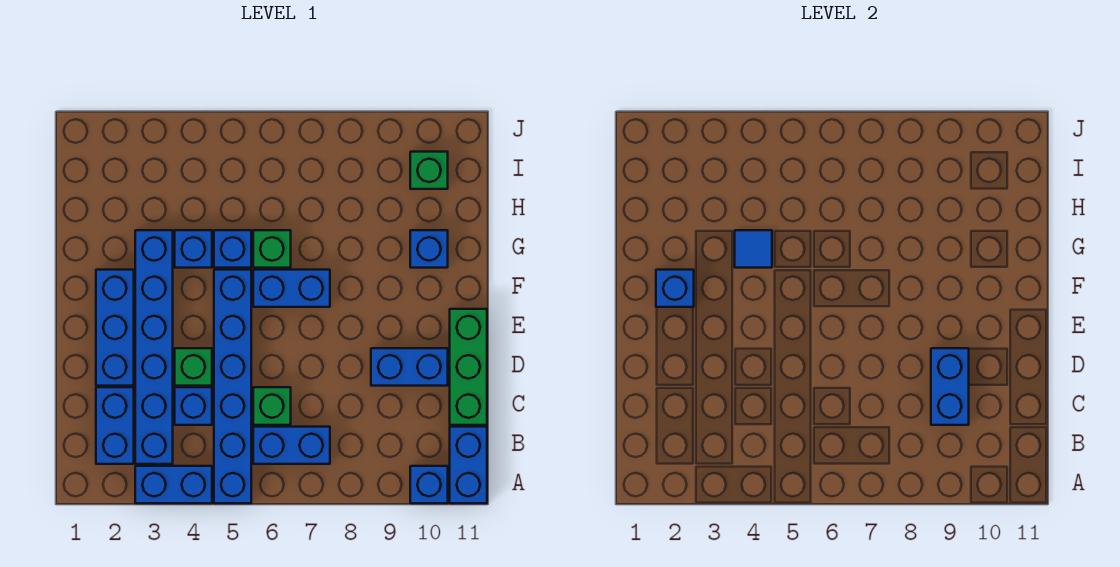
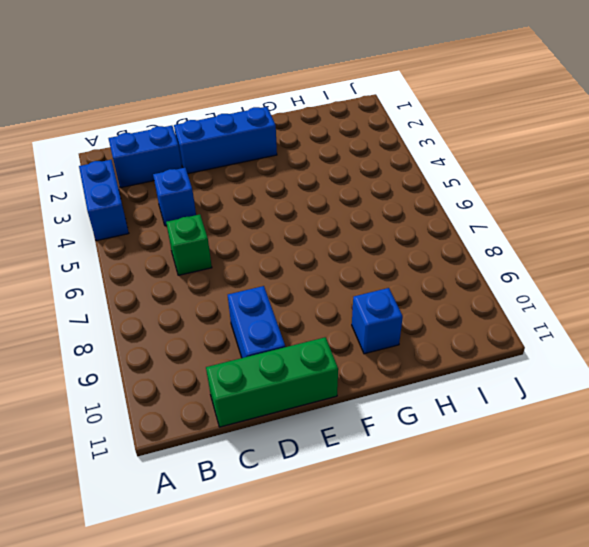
none -> blue brick A5:F5 level 1
none -> blue brick A10 level 1
none -> blue brick A11:B11 level 1

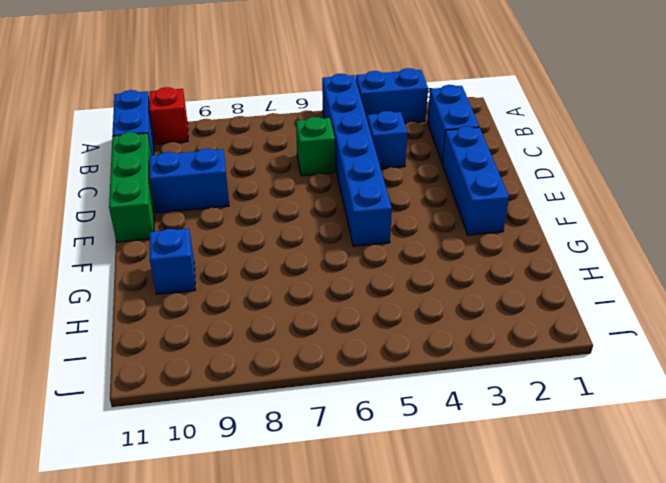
red brick A10 level 1 -> blue brick A10 level 1
none -> blue brick B3:G3 level 1
none -> blue brick B6:B7 level 1
none -> green brick D4 level 1

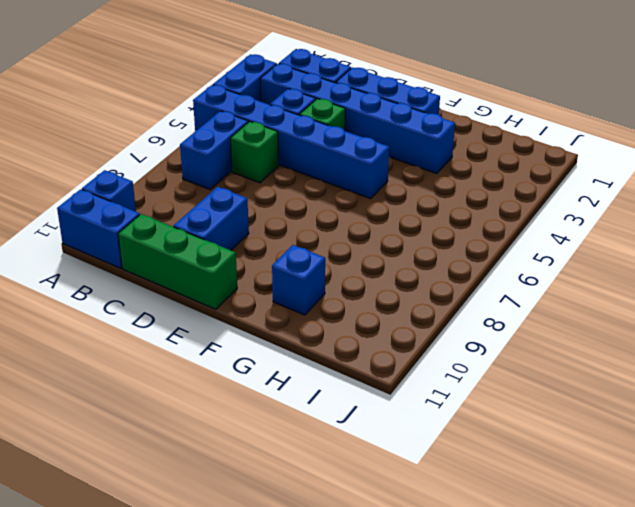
none -> blue brick F6:F7 level 1
none -> blue brick G4 level 1
none -> blue brick G5 level 1

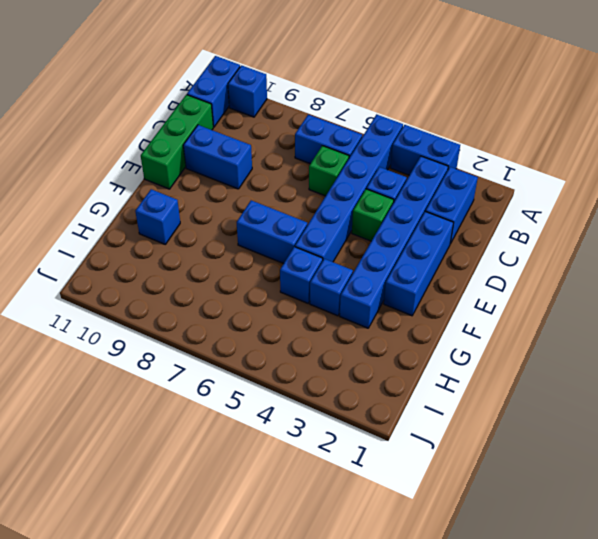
none -> green brick G6 level 1
none -> green brick I10 level 1
none -> blue brick C9:D9 level 2

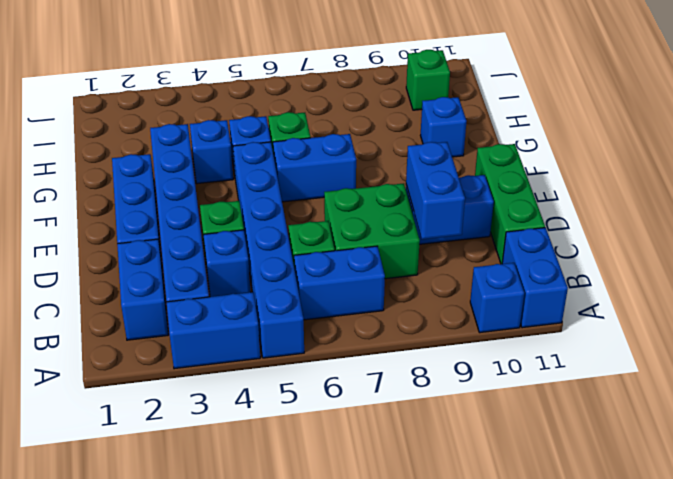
green brick C7:D8 level 1 -> none
none -> blue brick F2 level 2
none -> blue tile G4 level 2

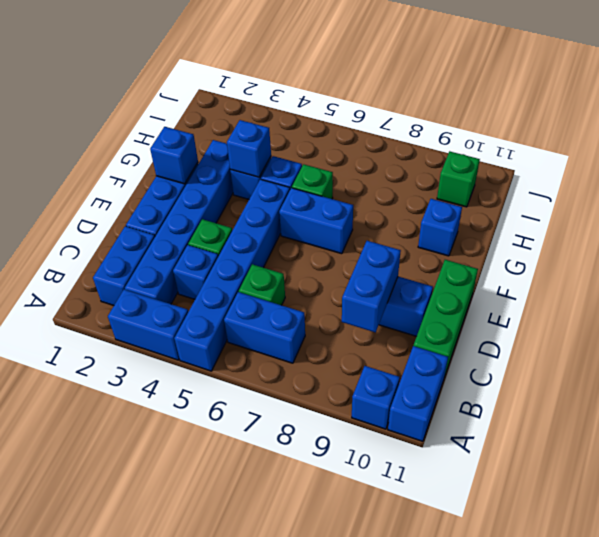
blue brick G4 level 2 -> blue tile G4 level 2

